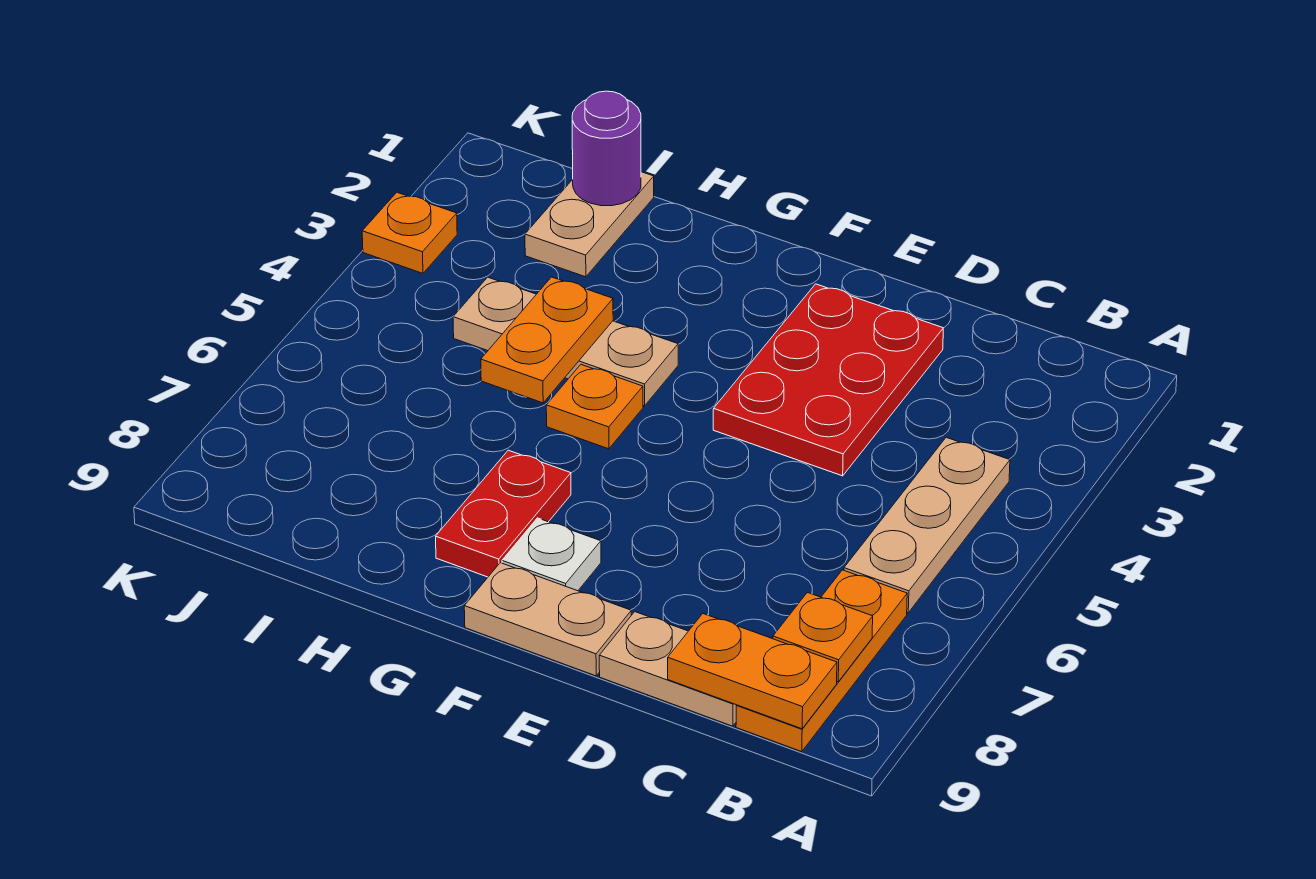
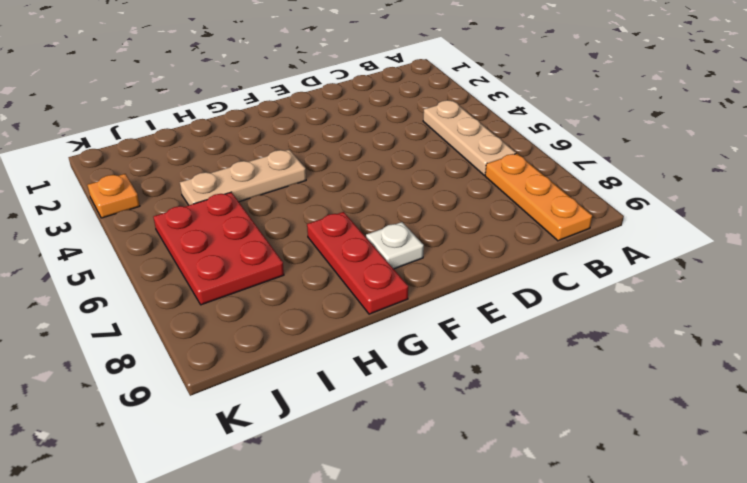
red plate G7:G9 level 1 -> red plate G7:G8 level 1
red plate I5:J7 level 1 -> red plate D2:E4 level 1
none -> tan plate C9:D9 level 1
none -> tan plate E9:F9 level 1
none -> orange plate G5 level 1

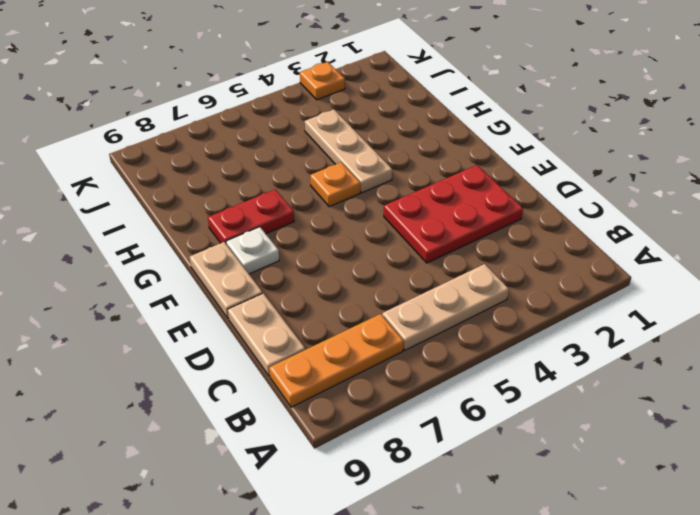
none -> tan plate I1:I2 level 1
none -> orange plate B8 level 2
none -> orange plate B9:C9 level 2

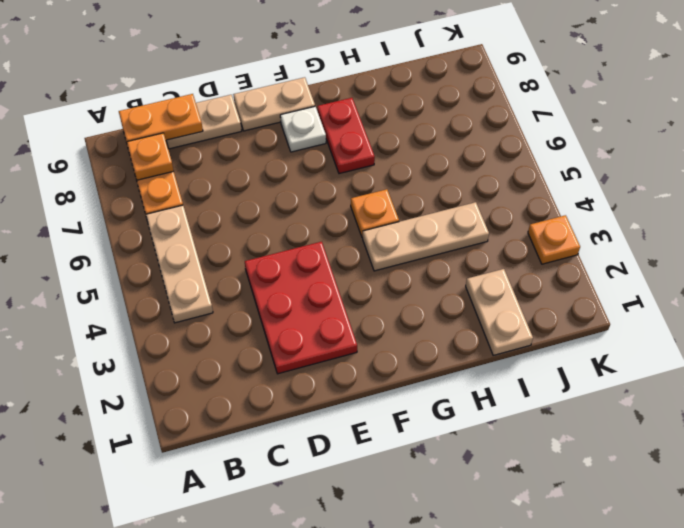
none -> orange plate H4:H5 level 2
none -> purple round brick I1 level 2

